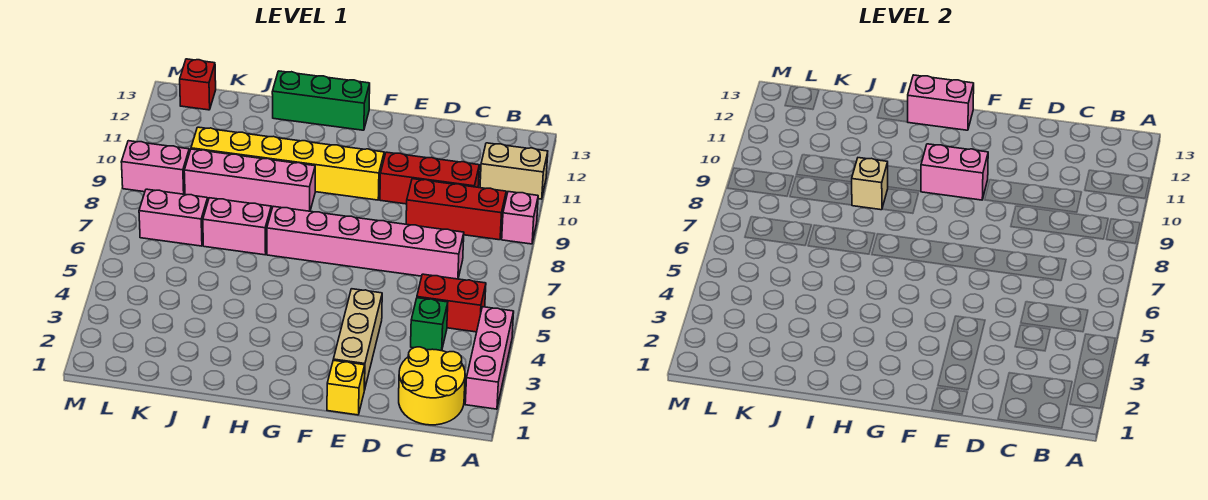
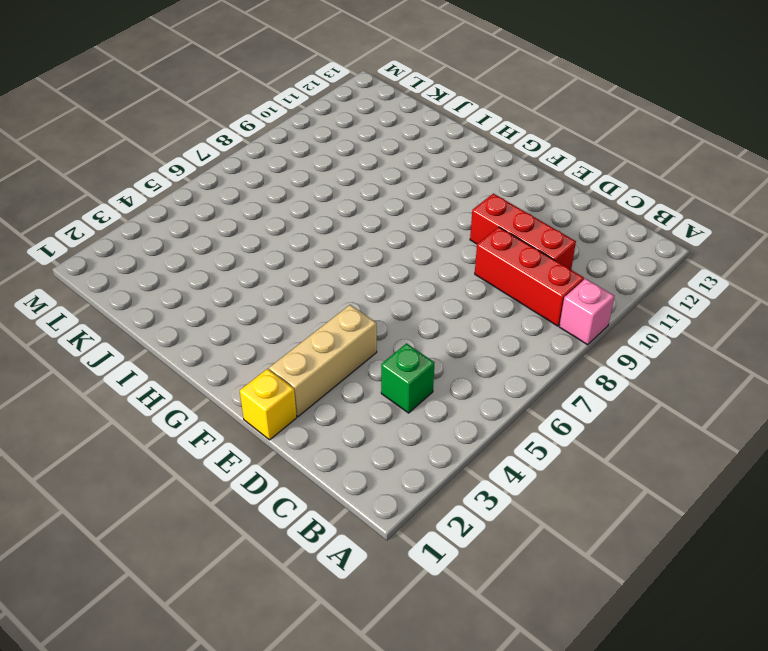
none -> pink brick A2:A4 level 1
none -> tan brick A11:B11 level 1
none -> yellow round brick B1:C2 level 1

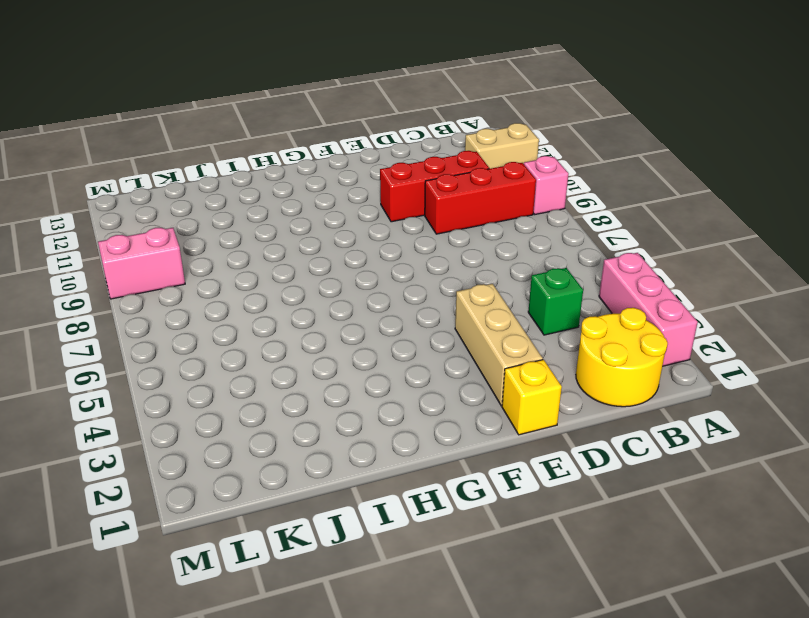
none -> red brick B5:C5 level 1
none -> pink brick C7:H7 level 1
none -> yellow brick F10:K10 level 1

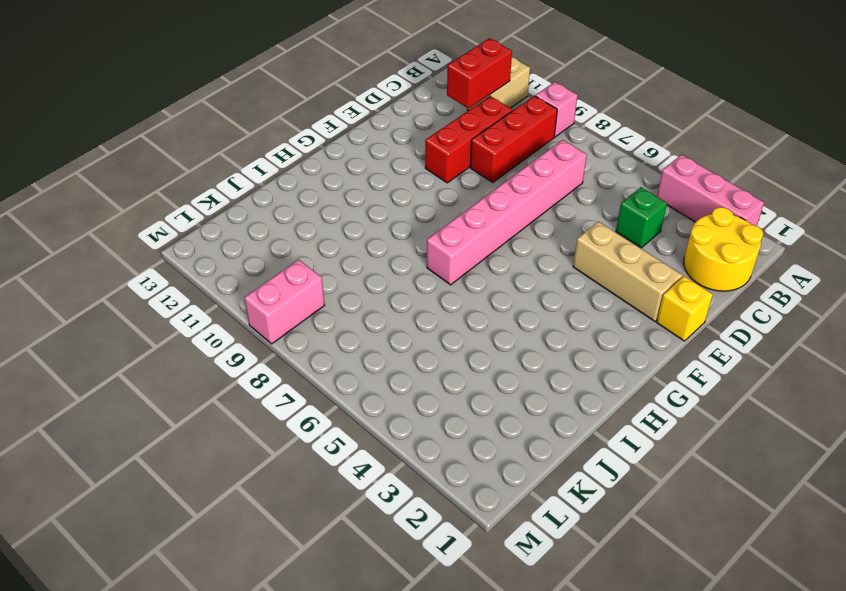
red brick B11:C11 level 2 -> red brick B5:C5 level 1
none -> yellow brick F10:K10 level 1
none -> green brick G13:I13 level 1
none -> pink brick H9:K9 level 1

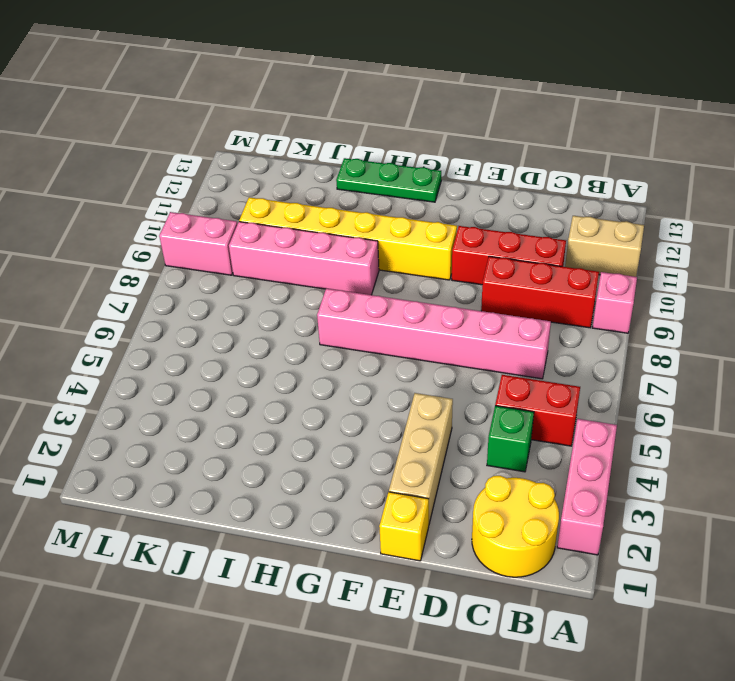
green plate G13:I13 level 1 -> green brick G13:I13 level 1
none -> pink brick I7:J7 level 1
none -> pink brick K7:L7 level 1
none -> red brick L13 level 1

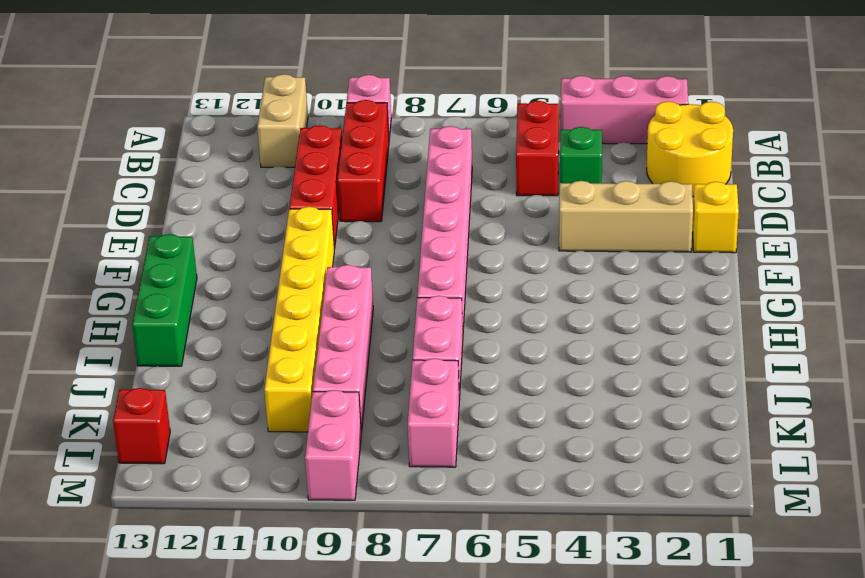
none -> pink brick F10:G10 level 2
none -> pink brick G13:H13 level 2
none -> tan brick I9 level 2

